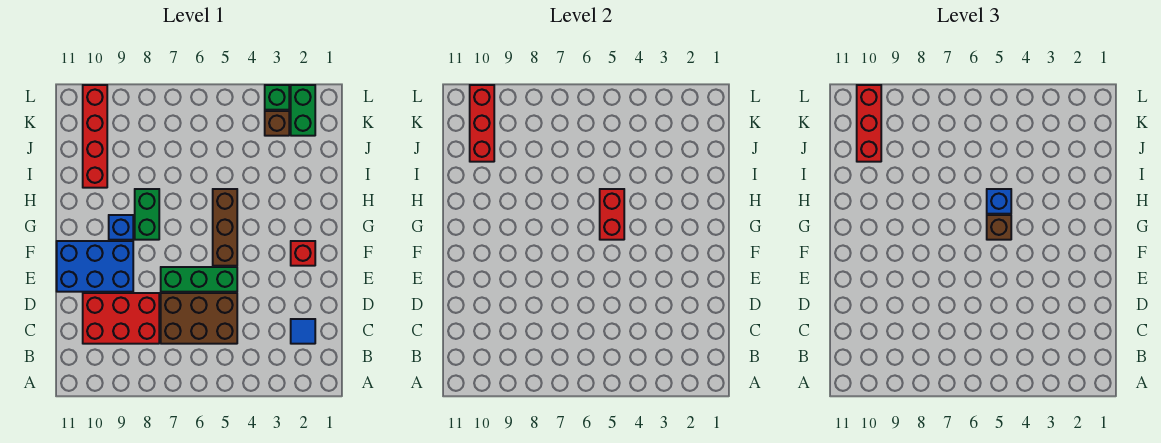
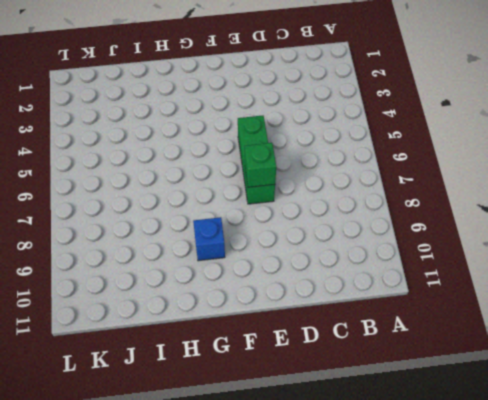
green brick E7 level 2 -> green brick L3 level 1
none -> blue tile C2 level 1
none -> brown brick C5:D7 level 1
none -> red brick C8:D10 level 1

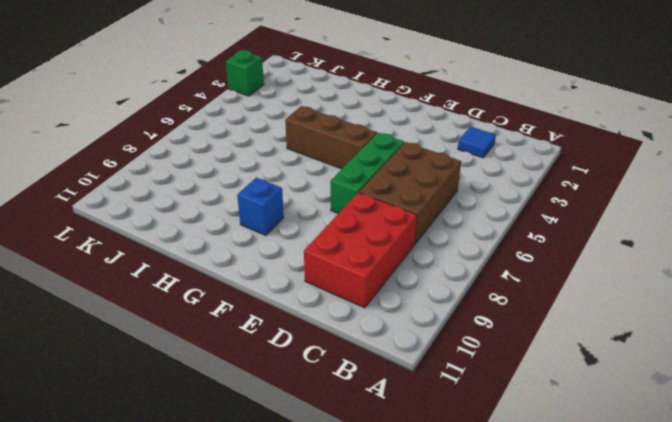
none -> blue brick E9:F11 level 1
none -> red brick F2 level 1
none -> green brick G8:H8 level 1

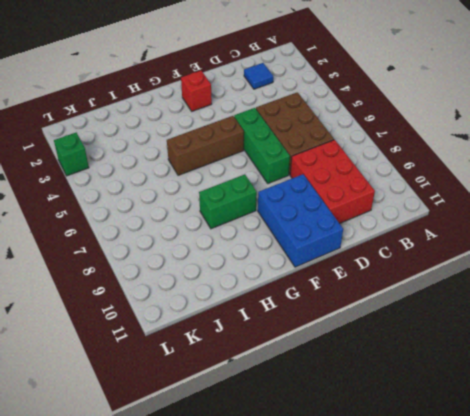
none -> blue brick G9 level 1
none -> red brick I10:L10 level 1
none -> green brick K2:L2 level 1

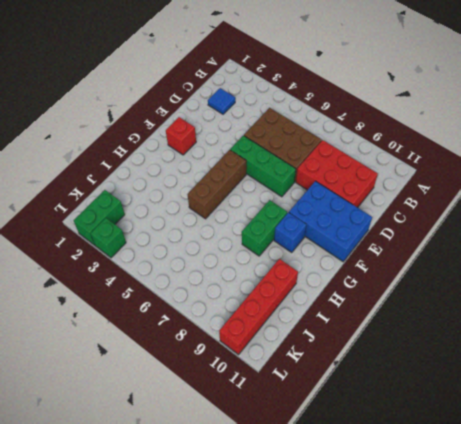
none -> brown brick K3 level 1
none -> red brick G5:H5 level 2
none -> red brick J10:L10 level 2

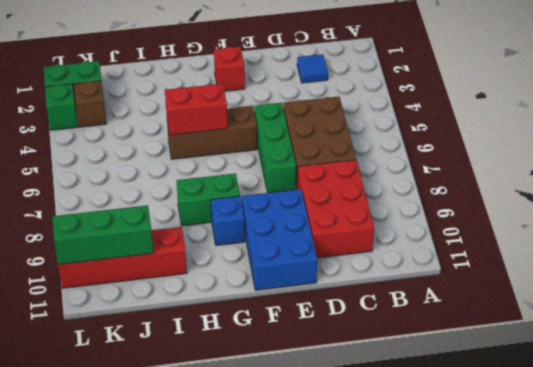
green brick J10:L10 level 2 -> red brick J10:L10 level 2
none -> brown brick G5 level 3
none -> blue brick H5 level 3
none -> red brick J10:L10 level 3

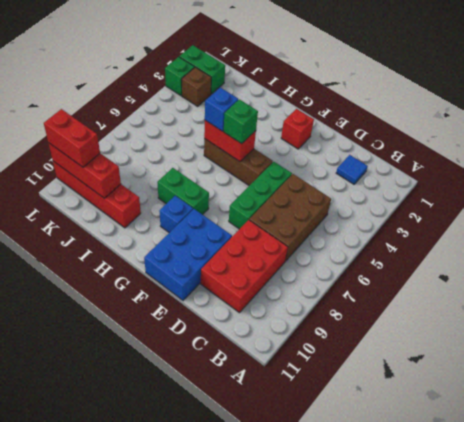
green brick G5 level 3 -> brown brick G5 level 3
red brick K10:L10 level 3 -> red brick J10:L10 level 3

